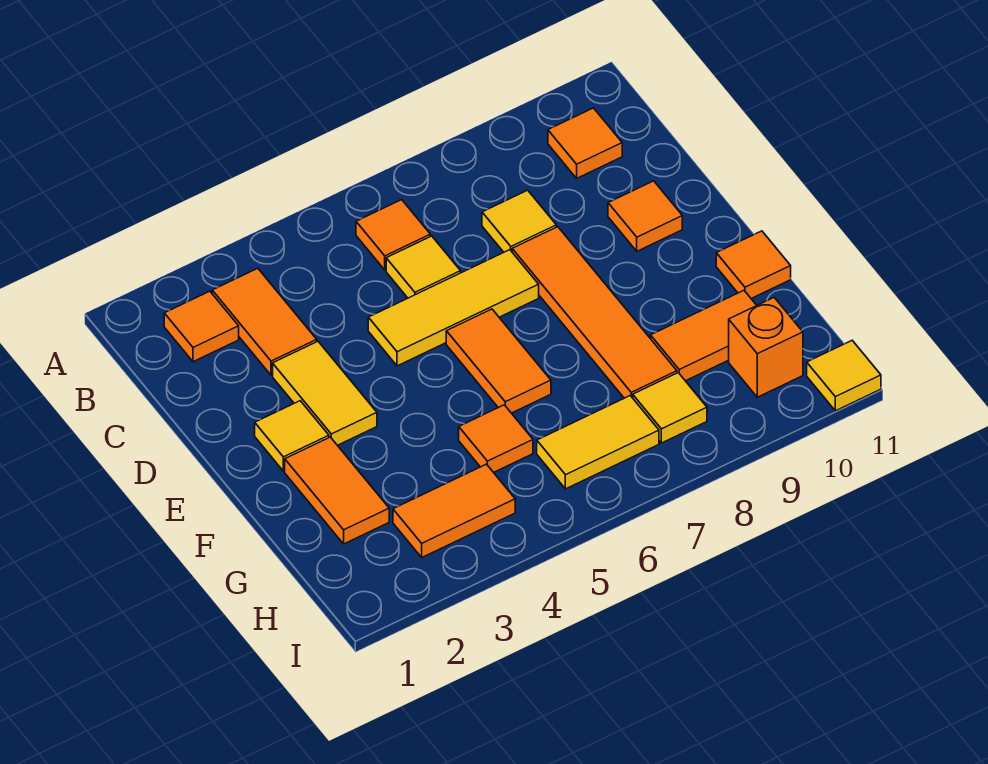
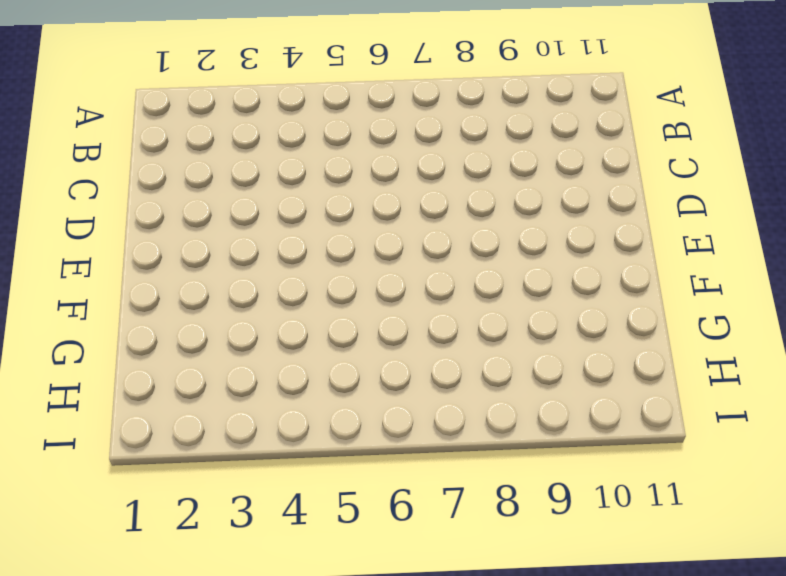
none -> orange tile B2 level 1
none -> orange tile B3:C3 level 1
none -> orange tile B6 level 1

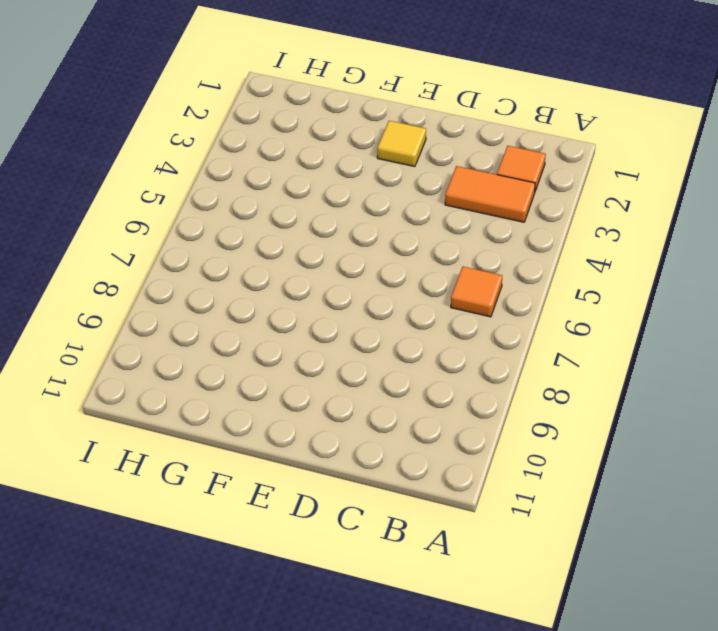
none -> orange tile B10 level 1
none -> yellow tile C6 level 1
none -> yellow tile C8 level 1

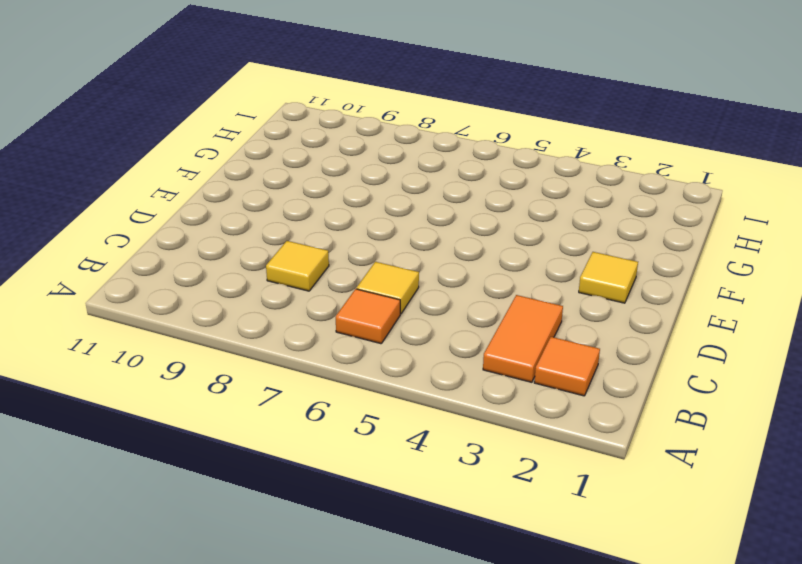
none -> orange tile B10 level 1
none -> yellow tile D3:E3 level 1
none -> yellow tile D5:D7 level 1

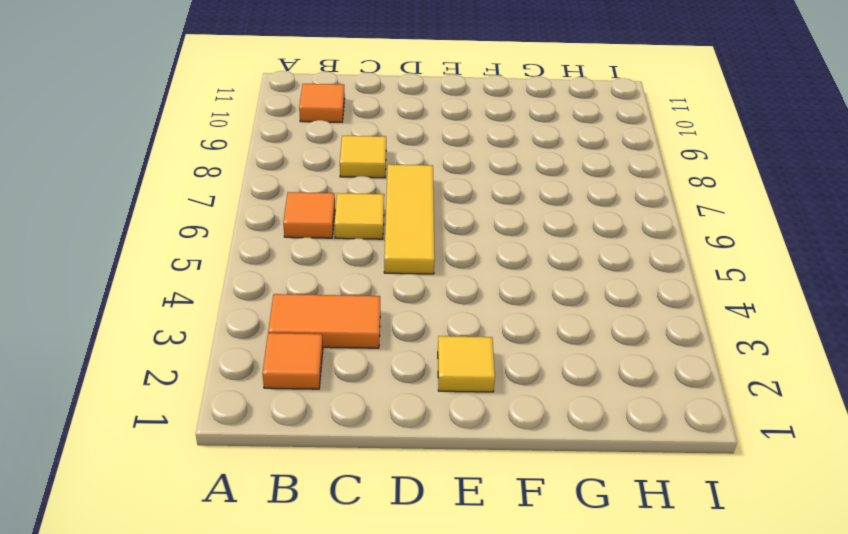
none -> yellow tile D3:E3 level 1
none -> orange tile D8:G8 level 1
none -> orange tile D10 level 1

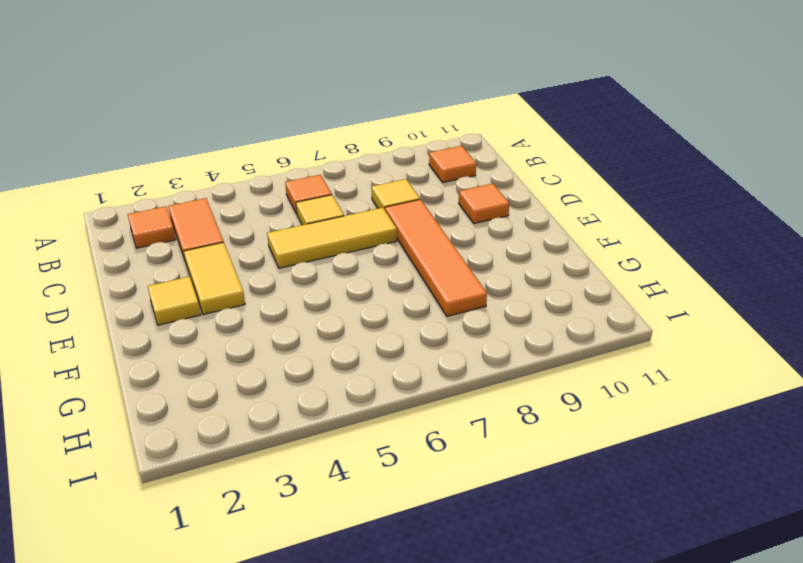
none -> orange tile E6:F6 level 1
none -> orange tile F2:G2 level 1
none -> orange tile F11 level 1

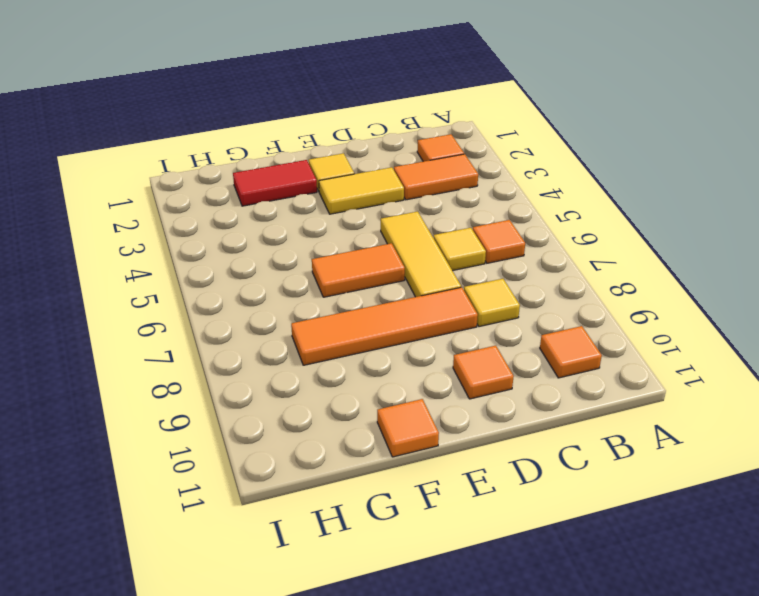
red tile F2:G2 level 1 -> orange tile F2:G2 level 1
none -> orange tile G5 level 1
none -> orange tile G9:G10 level 1
none -> orange tile H3:H4 level 1

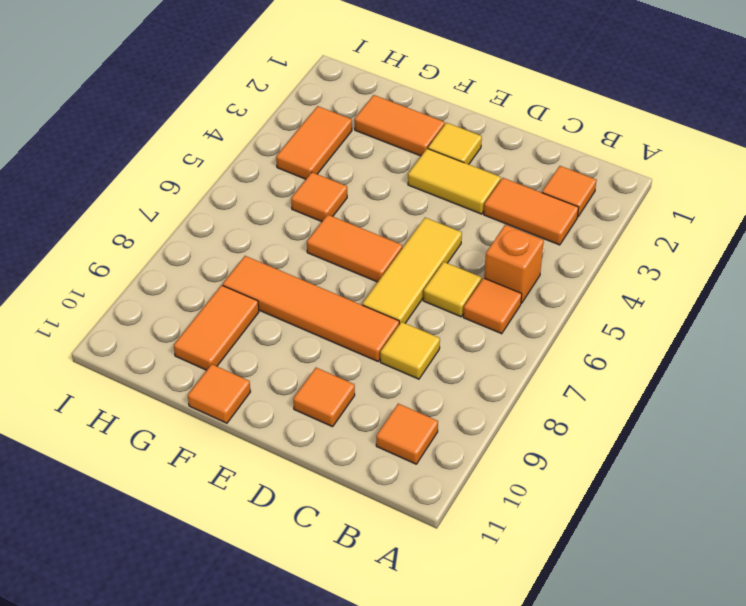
orange brick B5 level 1 -> orange brick H10 level 1
none -> yellow tile H6:H7 level 1
none -> yellow tile H8 level 1
none -> yellow tile I11 level 1

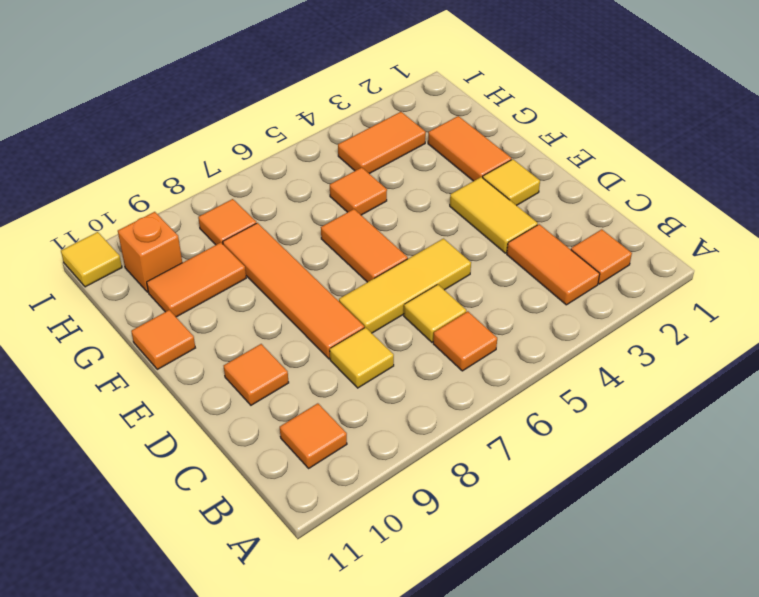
orange tile H8 level 1 -> yellow tile H8 level 1
none -> yellow tile H6:H7 level 1

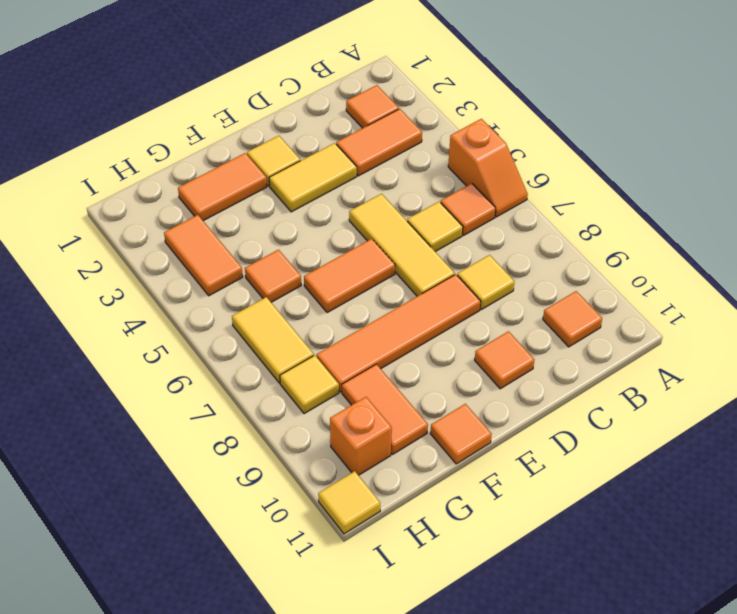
orange slope A5:A6 level 1 top 5 -> none

